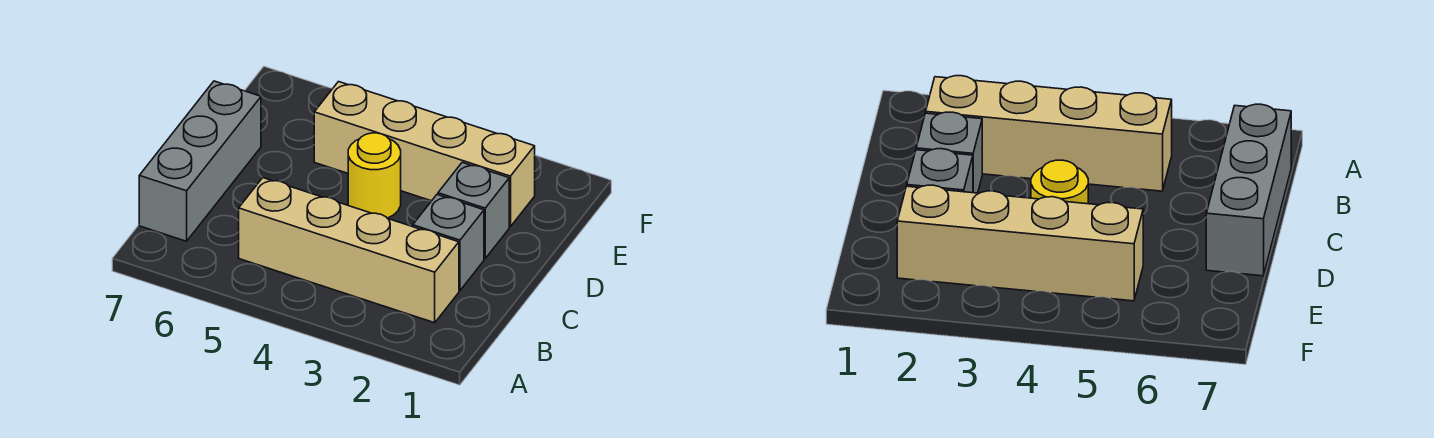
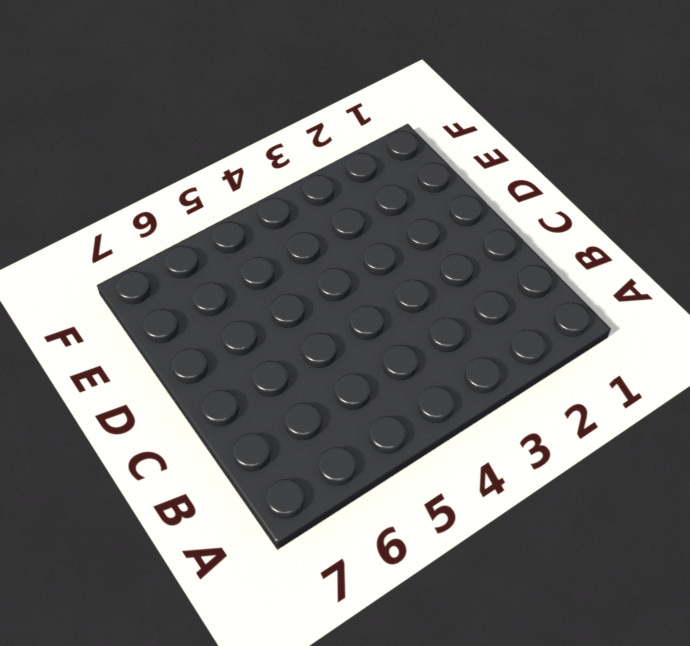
none -> tan brick B2:B5 level 1
none -> grey brick B7:D7 level 1

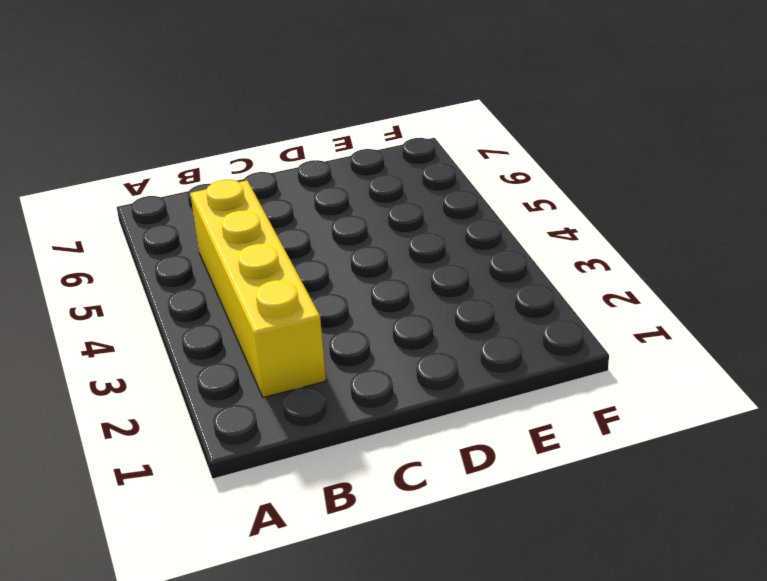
yellow brick B2:B5 level 1 -> tan brick B2:B5 level 1
none -> grey brick B7:D7 level 1
none -> grey brick C2 level 1

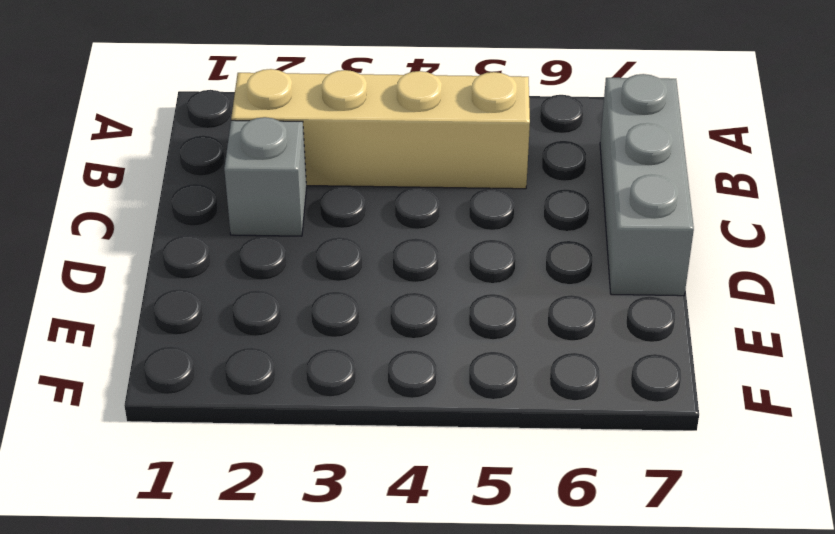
none -> grey brick D2 level 1
none -> yellow round brick D4 level 1

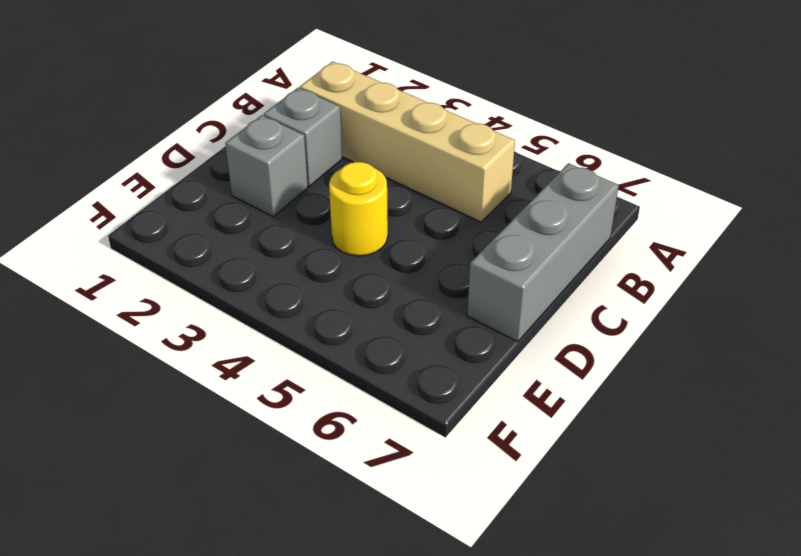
none -> tan brick E2:E5 level 1

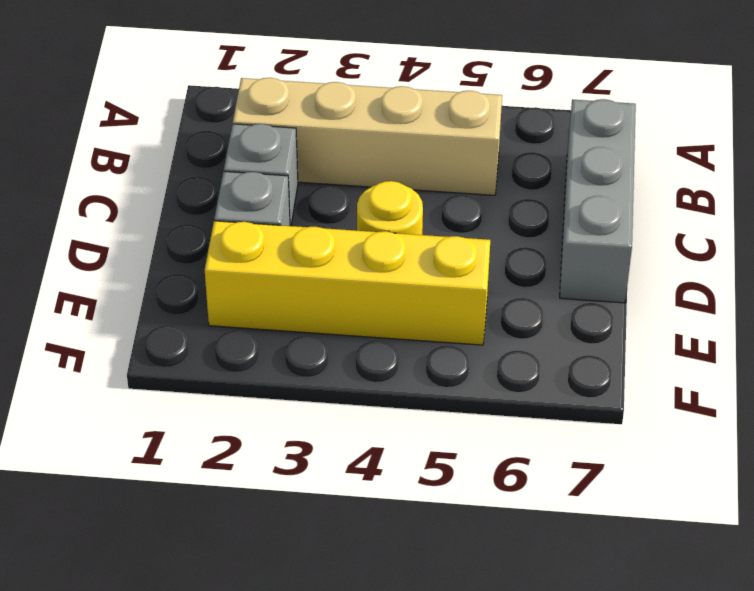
yellow brick E2:E5 level 1 -> tan brick E2:E5 level 1

